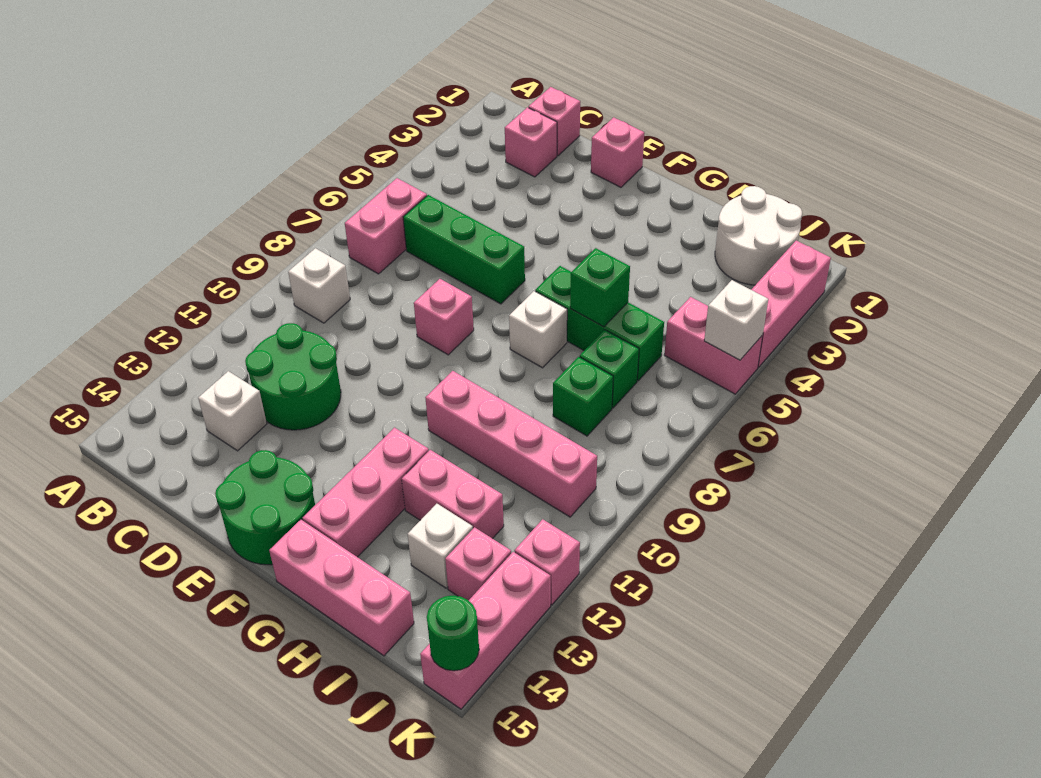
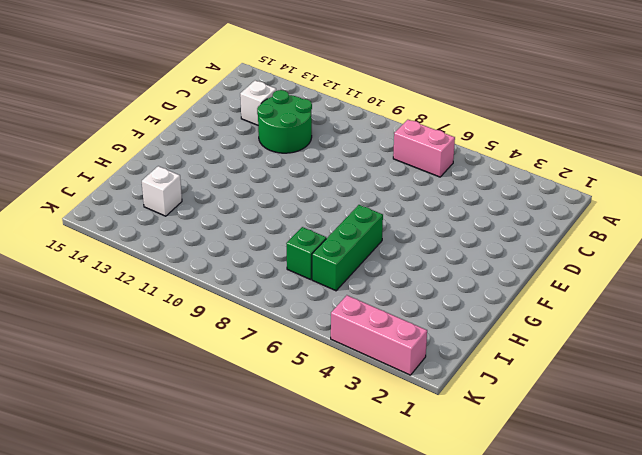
none -> white brick B9 level 1
none -> pink brick C1 level 1
none -> pink brick C2 level 1

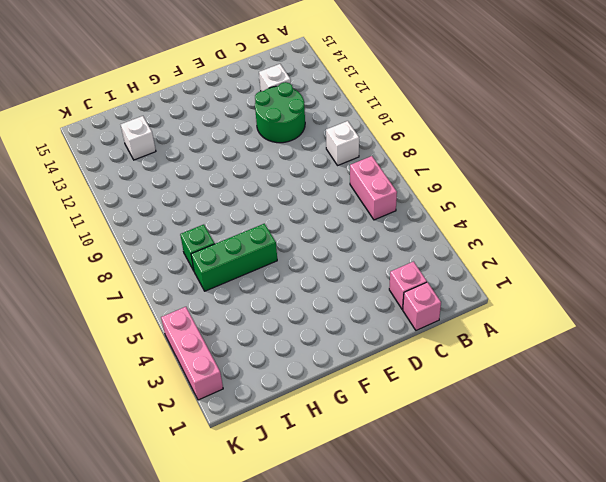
none -> green brick C6:E6 level 1
none -> pink brick E1 level 1
none -> pink brick E8 level 1

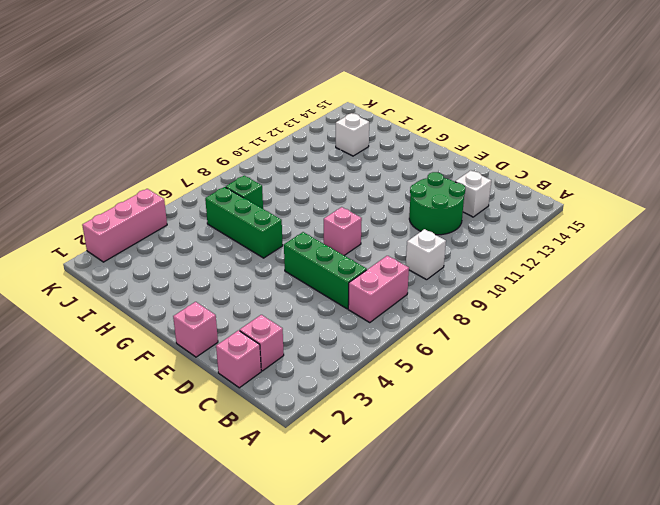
none -> green round brick E14:F15 level 1
none -> white brick G7 level 1
none -> pink brick G10:J10 level 1

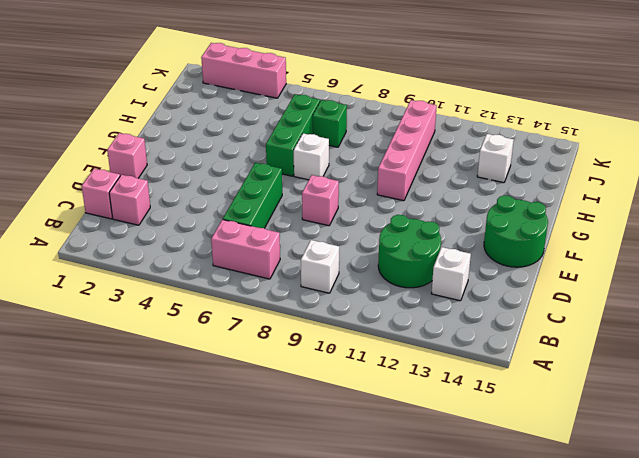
none -> pink brick G12:G14 level 1
none -> pink brick G15:I15 level 1
none -> pink brick H12:I12 level 1

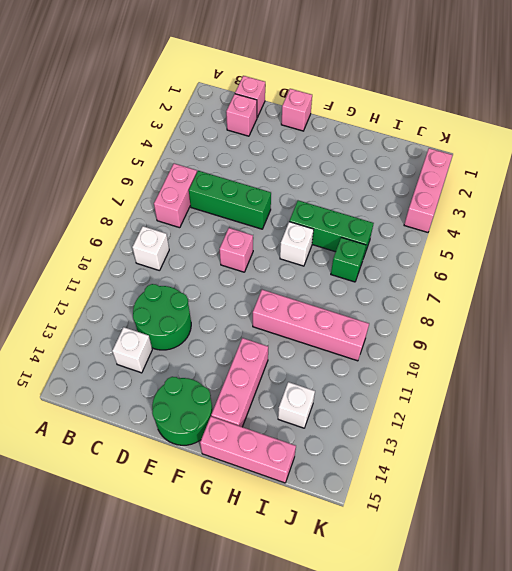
none -> pink brick H12:I12 level 1
none -> white round brick I1:J2 level 1
none -> green brick I8 level 1

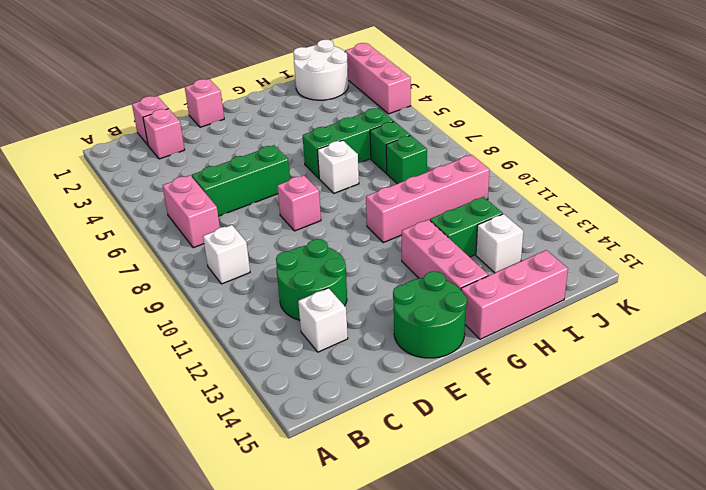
green brick H12:I12 level 1 -> pink brick H12:I12 level 1
none -> pink brick J5:K5 level 1
none -> pink brick J13 level 1
none -> pink brick K12 level 1

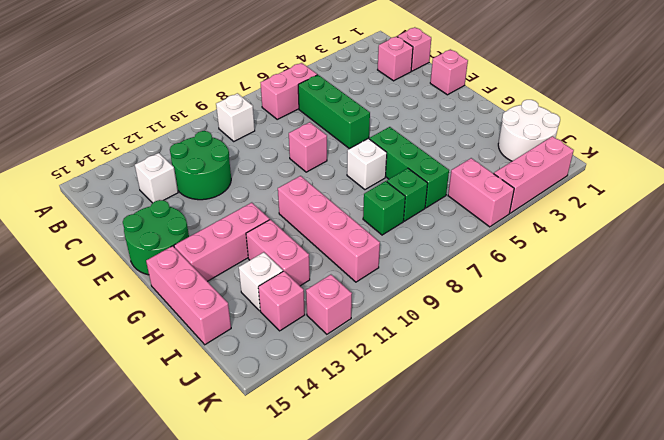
none -> pink brick K13:K15 level 1
none -> green brick H6 level 2
none -> white brick K5 level 2

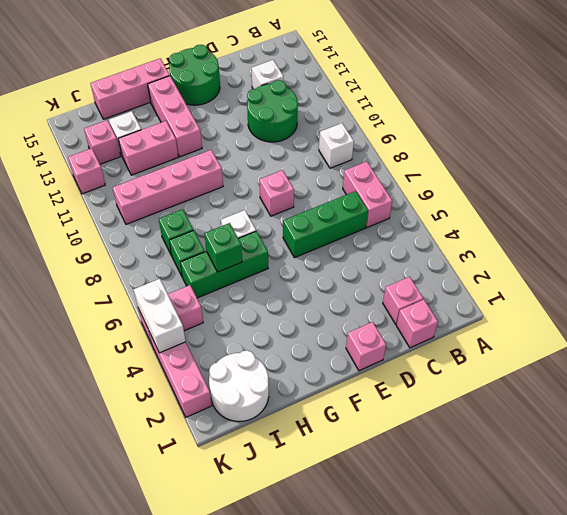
white brick K4:K5 level 2 -> white brick K5 level 2
none -> pink brick K13:K15 level 1
none -> green round brick K15 level 2

